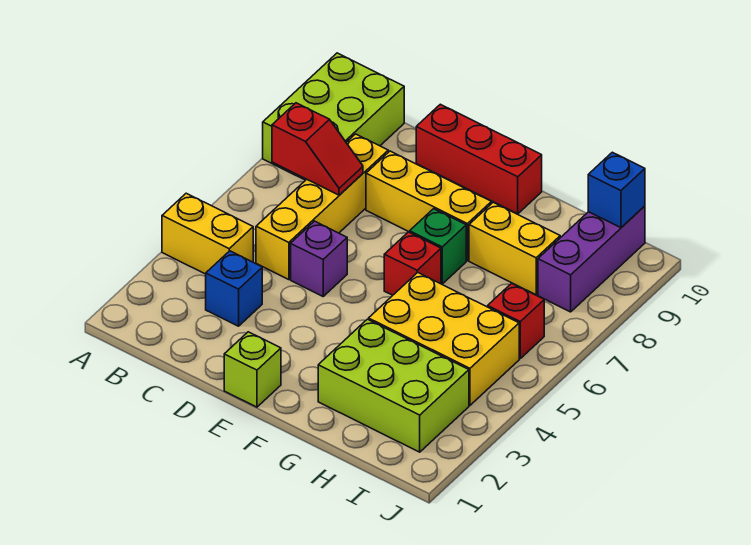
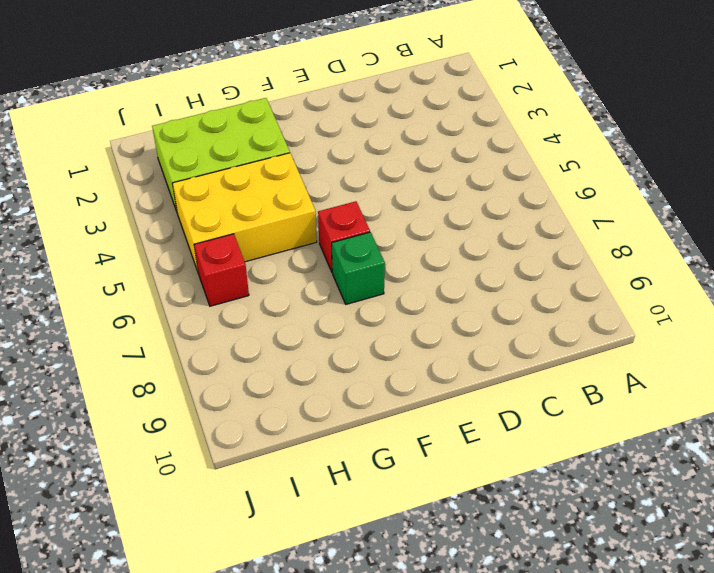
none -> yellow brick A4:B4 level 1
none -> lime brick A8:B10 level 1
none -> blue brick C3 level 1

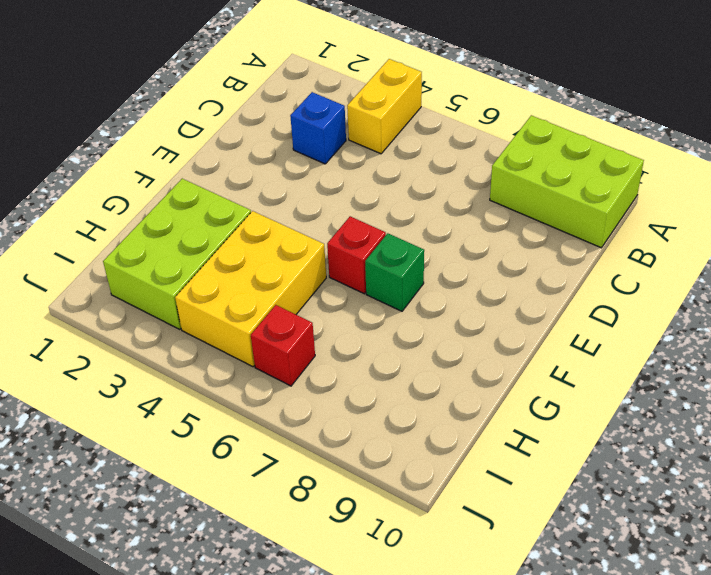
none -> yellow brick C5:C8 level 1
none -> purple brick D5 level 1
none -> yellow brick D8:F8 level 1

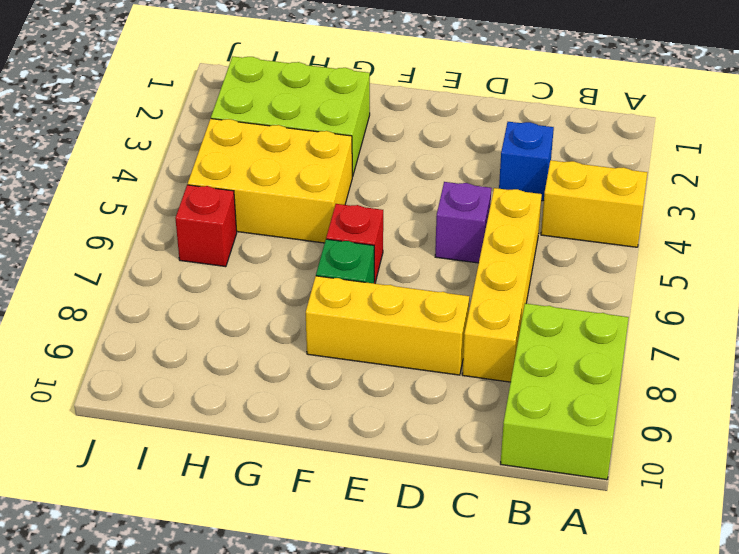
none -> red brick D10:F10 level 1
none -> lime brick E1 level 1
none -> yellow brick G8:H8 level 1

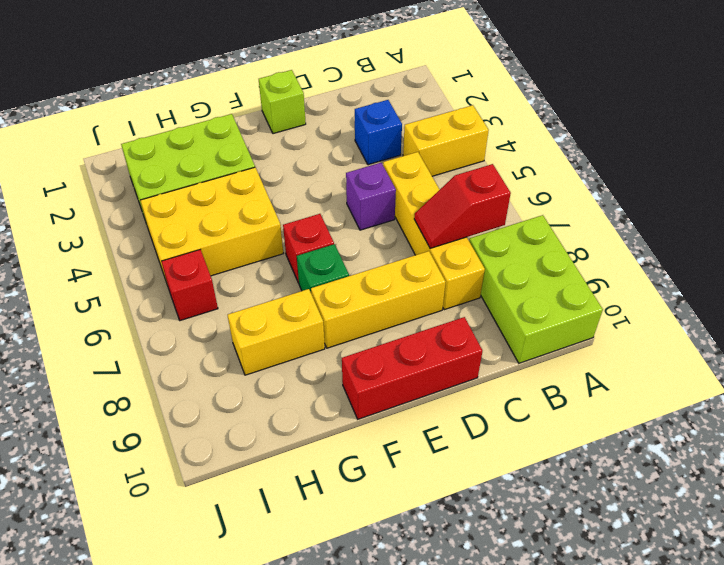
none -> purple brick I8:I10 level 1
none -> blue brick I10 level 2

